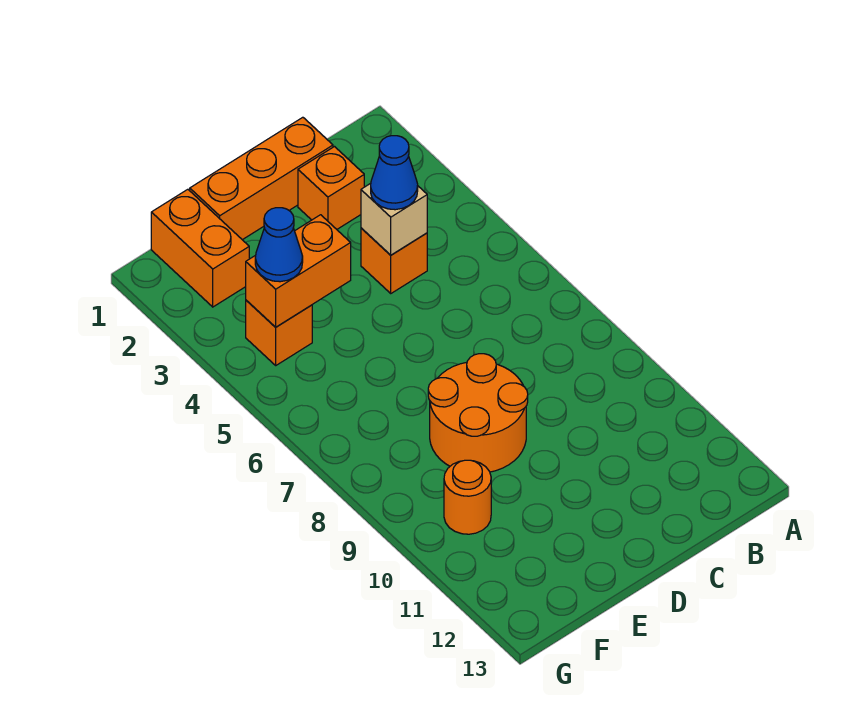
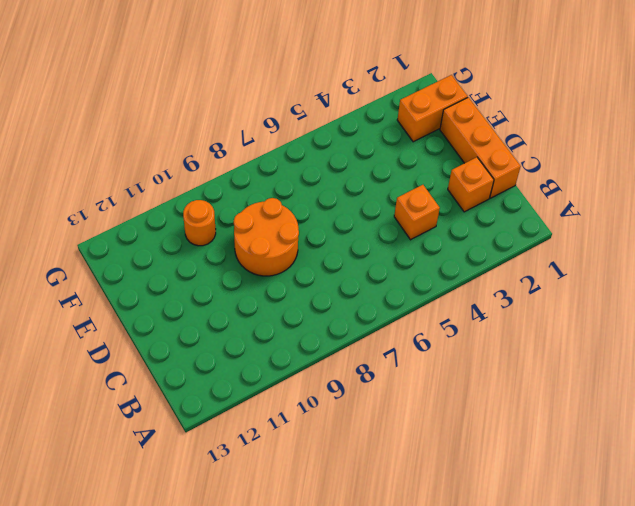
none -> orange brick F4 level 1
none -> tan brick C4 level 2

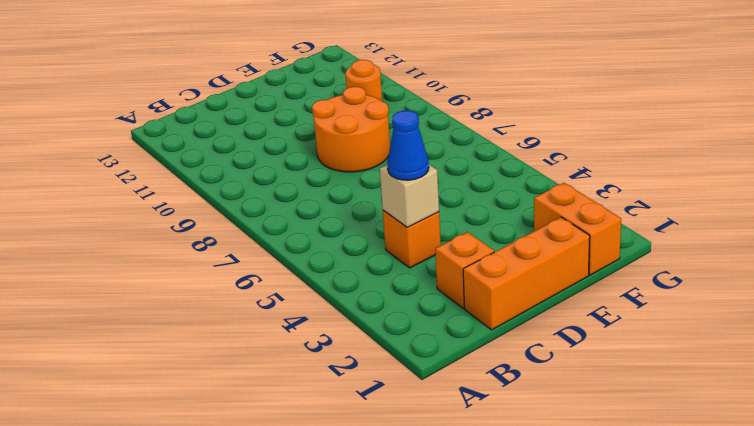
none -> orange brick F4 level 1
none -> orange brick E4:F4 level 2

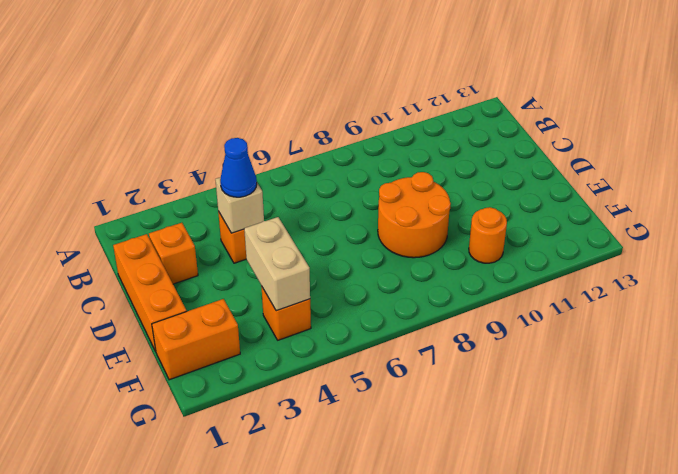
tan brick E4:F4 level 2 -> orange brick E4:F4 level 2
none -> blue cone F4 level 3

